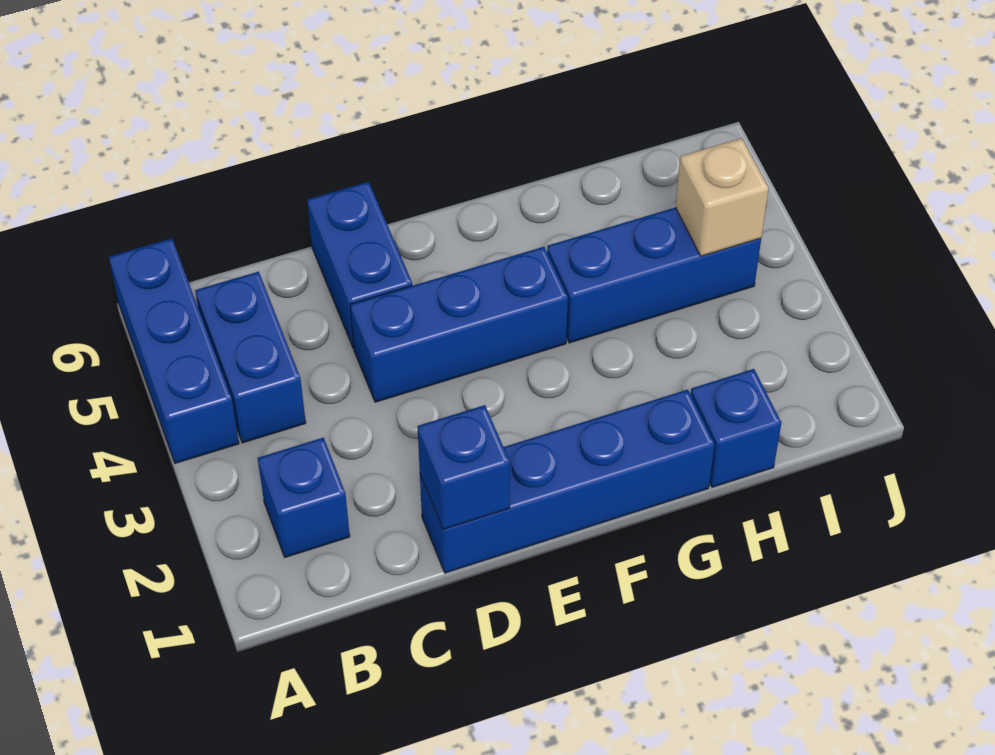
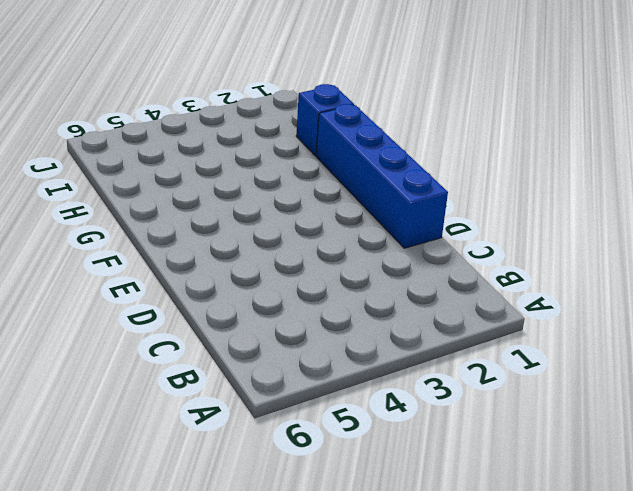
none -> blue brick A4:A6 level 1
none -> blue brick B2 level 1

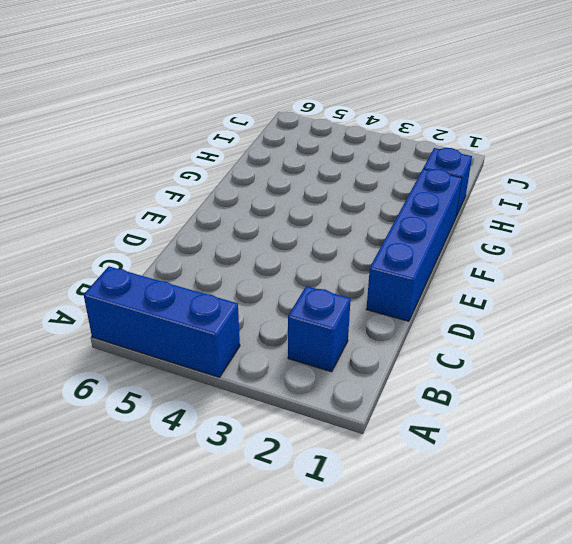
none -> blue brick B4:B5 level 1
none -> blue brick D4:F4 level 1

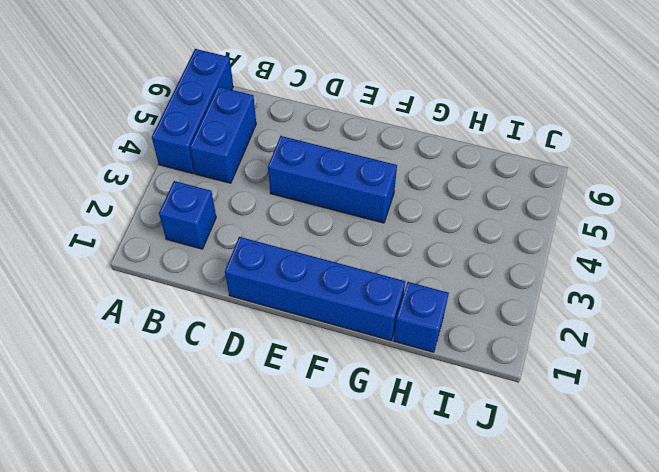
none -> blue brick D5:D6 level 1
none -> blue brick G4:I4 level 1

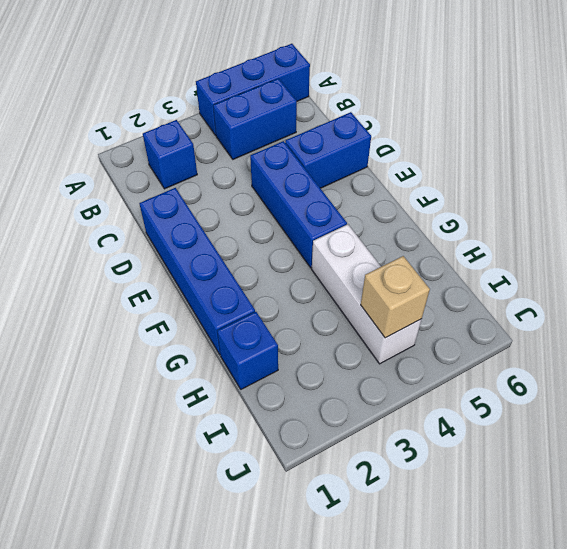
white brick G4:I4 level 1 -> blue brick G4:I4 level 1
none -> blue brick D1 level 2

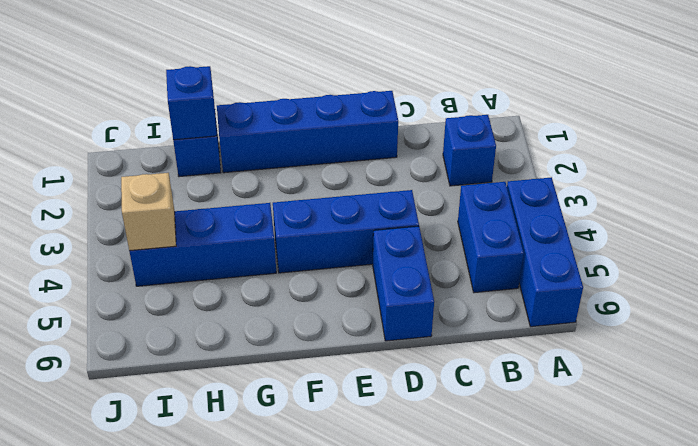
blue brick H1 level 2 -> blue brick D1 level 2

